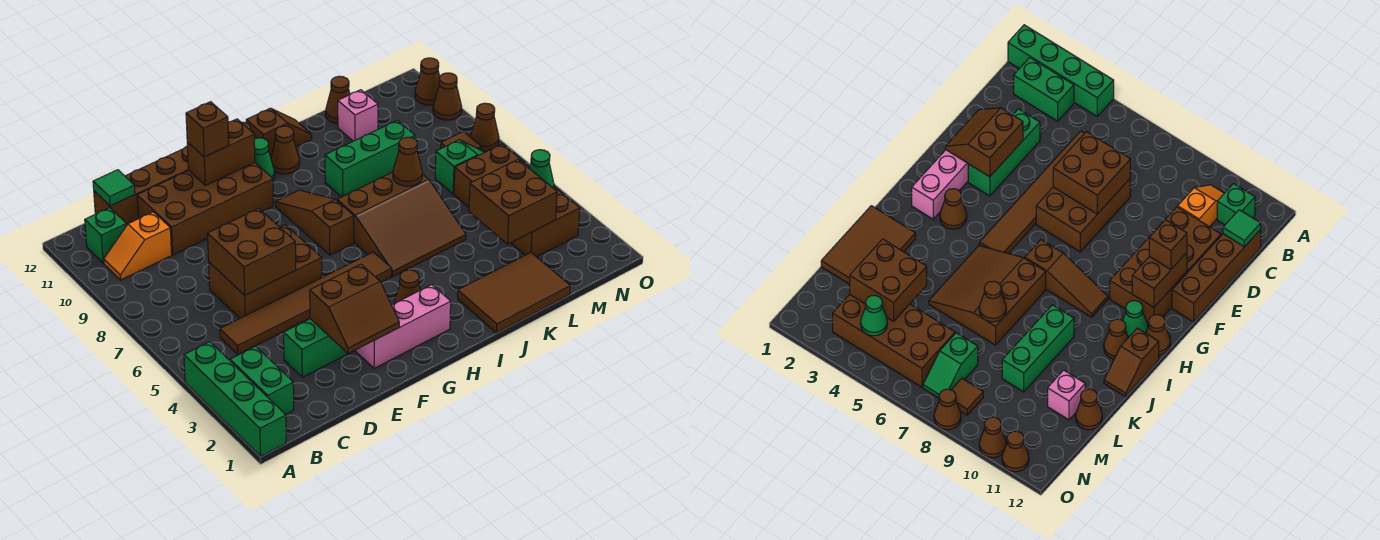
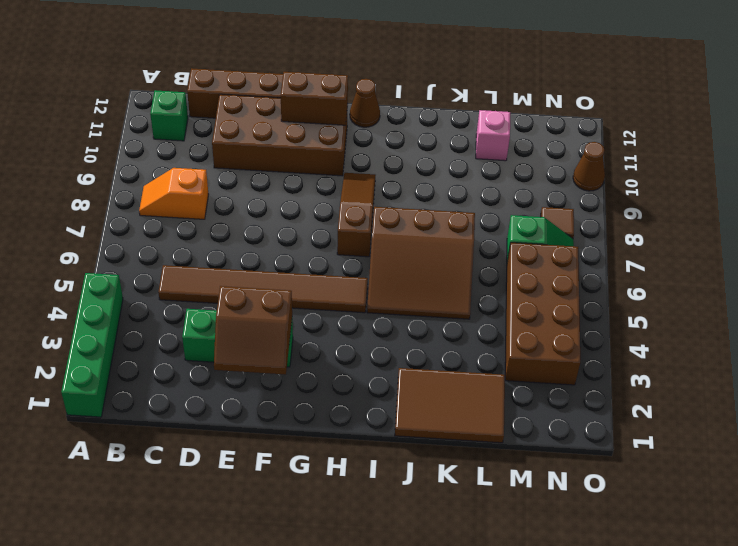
orange slope B8:C8 level 1 top C -> orange slope B10:C10 level 1 top C
none -> green brick B2:B3 level 1
none -> brown brick D6:F7 level 1
none -> pink brick F2:H2 level 1
none -> brown cone H3 level 1

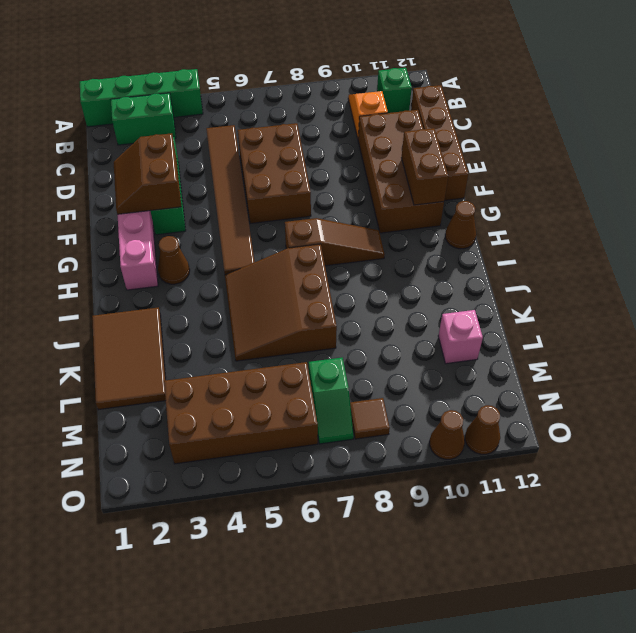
none -> green cone H11 level 1
none -> brown cone I11 level 1
none -> brown slope I12:J12 level 1 top I
none -> green brick J9:L9 level 1

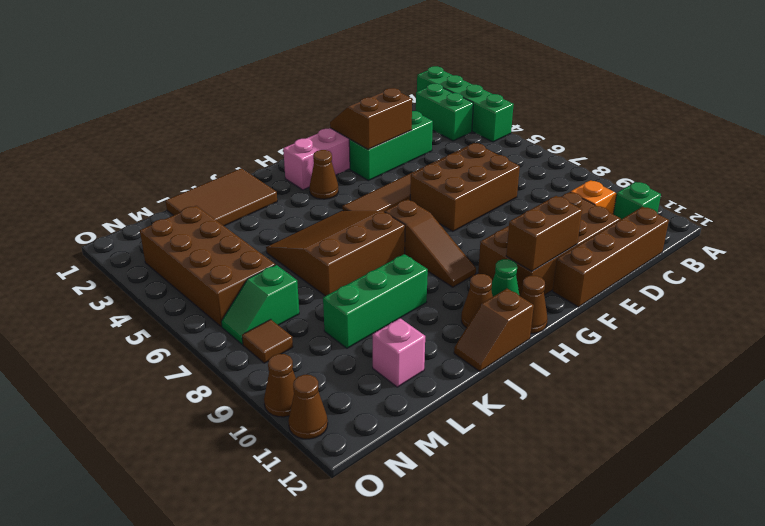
none -> brown cone L12 level 1
none -> brown cone O8 level 1
none -> green tile C12 level 2
none -> brown brick D6:E7 level 2

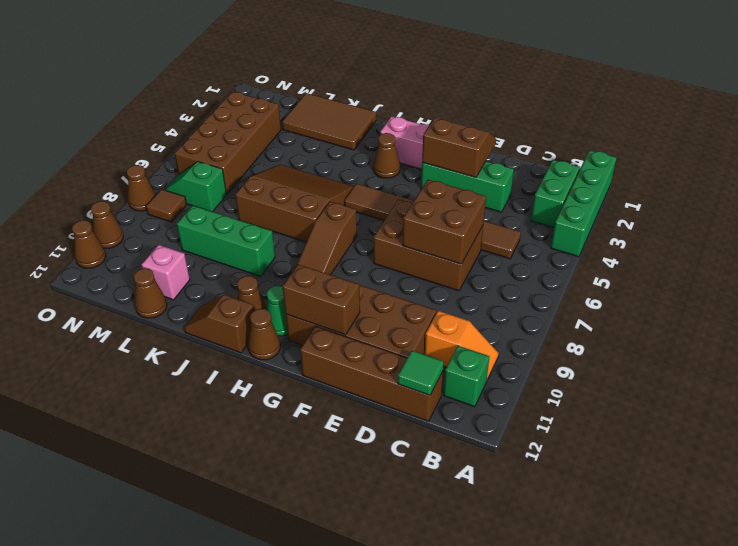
none -> brown cone K7 level 2
none -> brown brick L3:M4 level 2
none -> green cone N4 level 2
none -> brown brick F11 level 3

